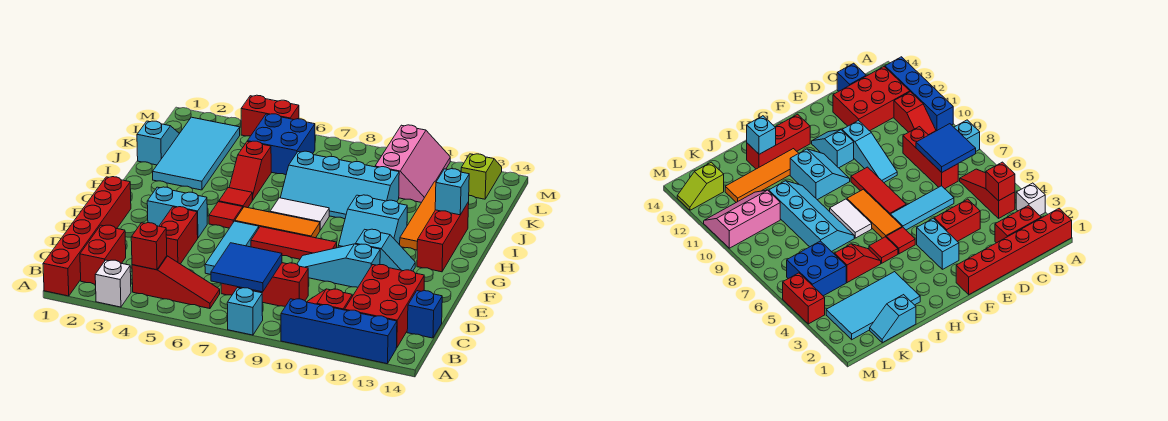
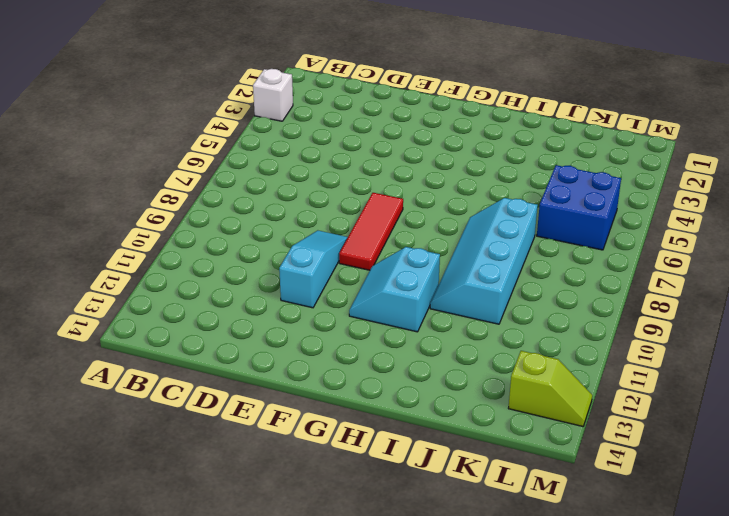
none -> red brick A1:F1 level 1
none -> cyan brick A8 level 1
none -> blue brick A10:A13 level 1
none -> red brick B2:C2 level 1

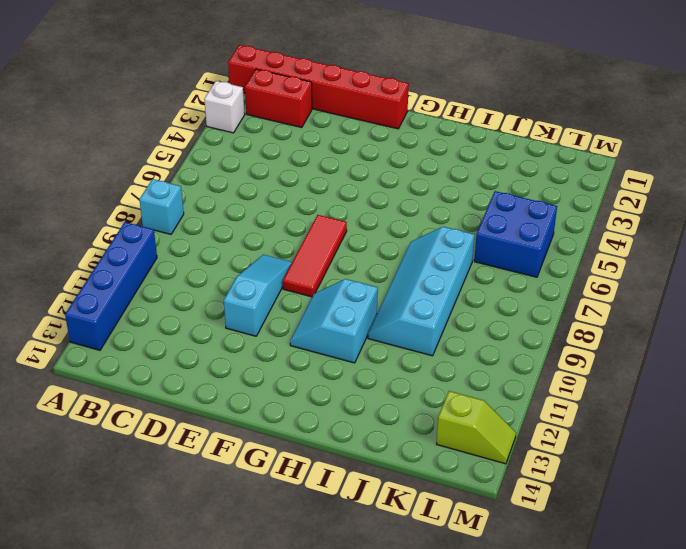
none -> red slope B4:B6 level 1 top 4
none -> red slope B10:B11 level 1 top 11
none -> red brick B12:D13 level 1
none -> red brick C7:C9 level 1

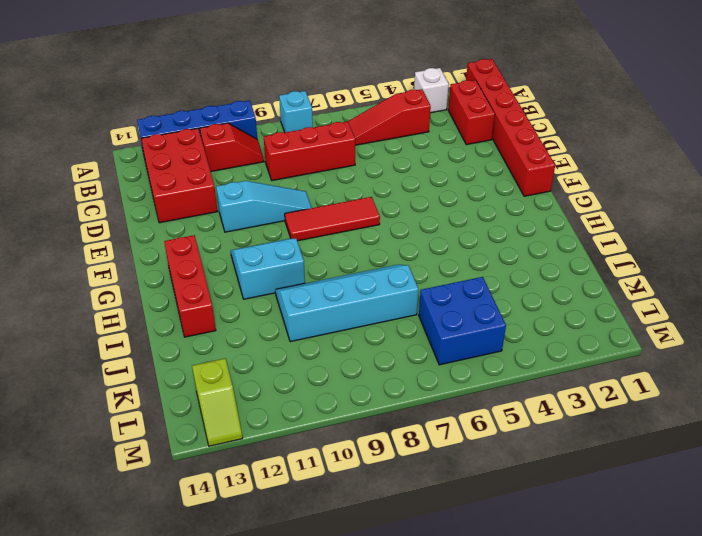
none -> blue brick C14 level 1
none -> red brick D4:E4 level 1
none -> cyan tile D6:F6 level 1
none -> cyan brick F3:F4 level 1

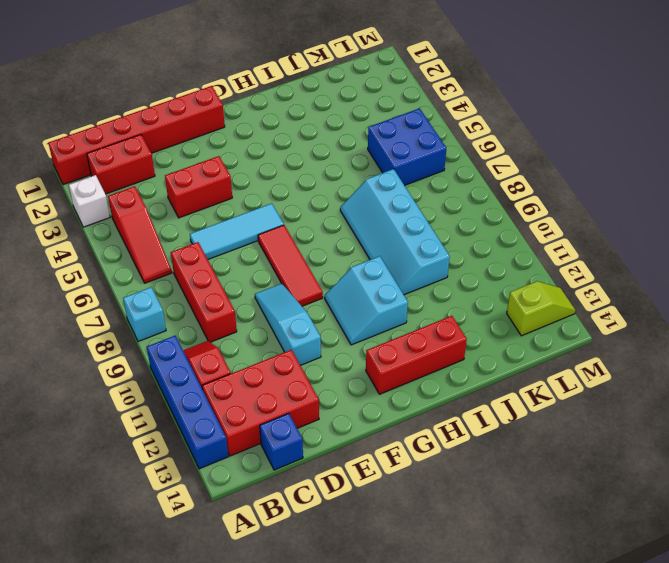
none -> cyan brick F3:F4 level 1
none -> cyan slope F11:F12 level 1 top 11
none -> red tile G5 level 1
none -> orange tile G6:G8 level 1

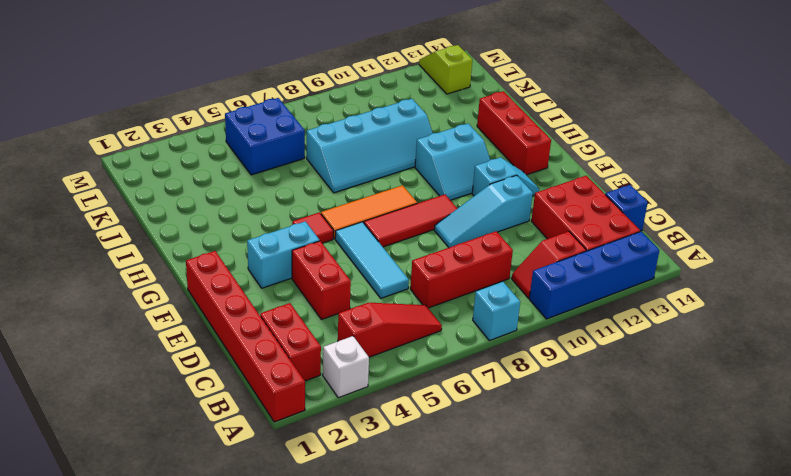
none -> red tile H5 level 1
none -> white tile H7:H8 level 1
none -> orange tile H12:K12 level 1
none -> cyan tile I2:L3 level 1

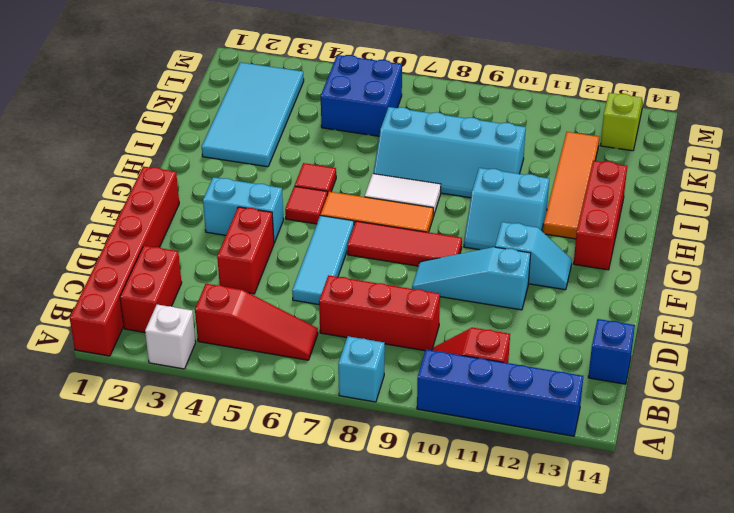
none -> red brick B12:D13 level 1
none -> red slope I5:J5 level 1 top J
none -> cyan slope J1:K1 level 1 top J
none -> pink slope K10:M11 level 1 top 10

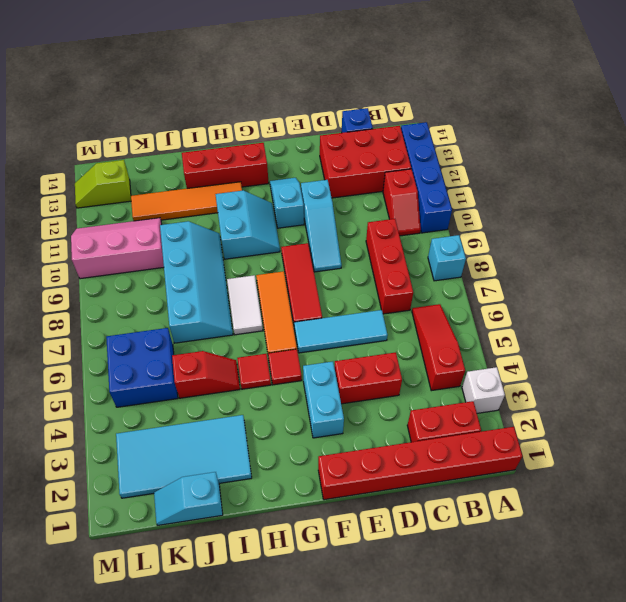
none -> red brick M4:M5 level 1
none -> red brick B4 level 2
none -> blue tile B7:C8 level 2
none -> cyan brick I13 level 2

